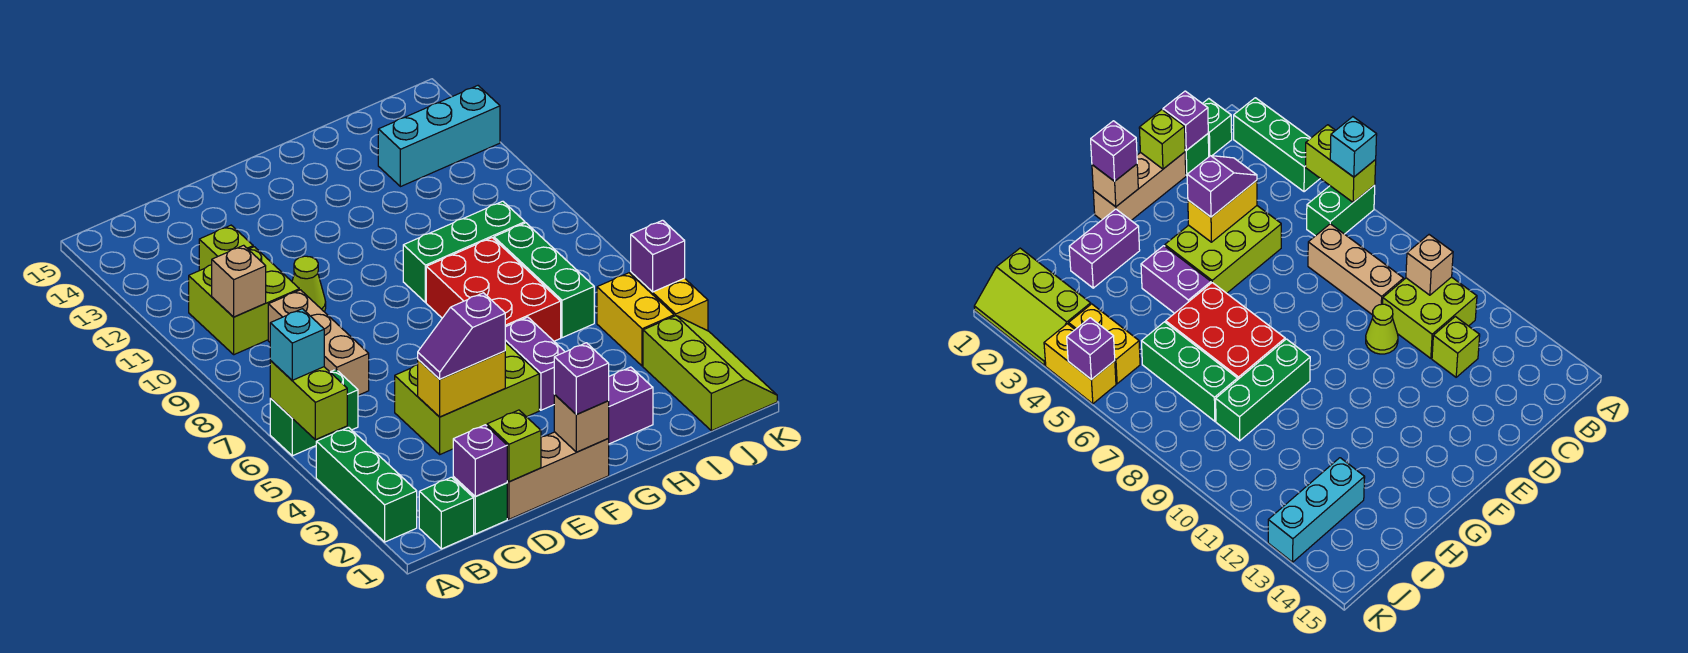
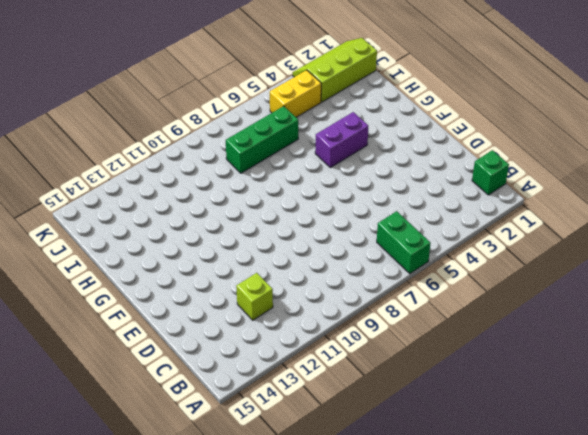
none -> green brick A2:A4 level 1
none -> lime brick B10:C11 level 1
none -> green brick C1 level 1

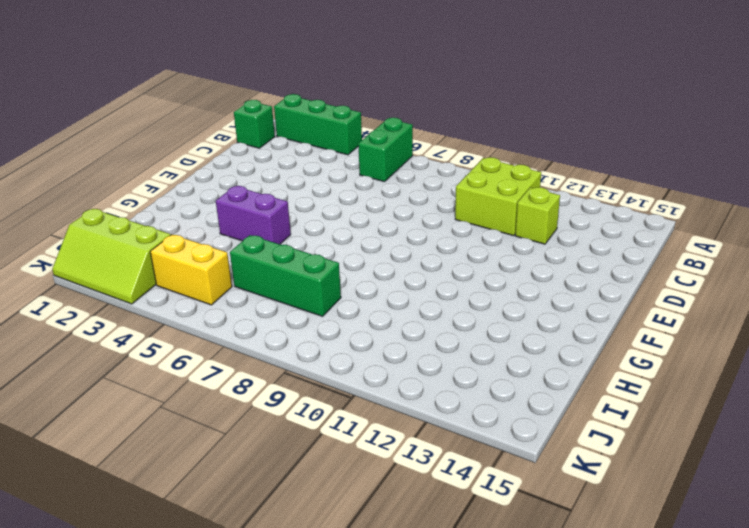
none -> green brick C1 level 1
none -> tan brick C7:C9 level 1
none -> tan brick D1:F1 level 1

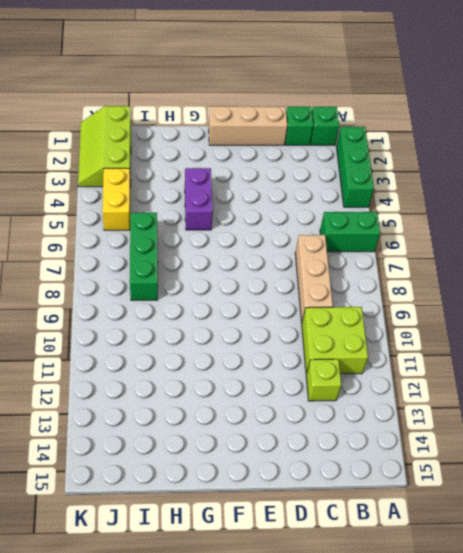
none -> lime brick D4:F5 level 1
none -> lime cone D10 level 1
none -> purple brick G2:H2 level 1

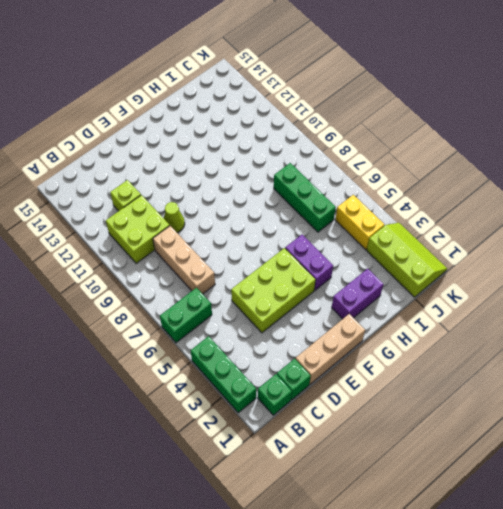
none -> red brick G6:H8 level 1
none -> green brick G9:I9 level 1
none -> cyan brick I13:K13 level 1

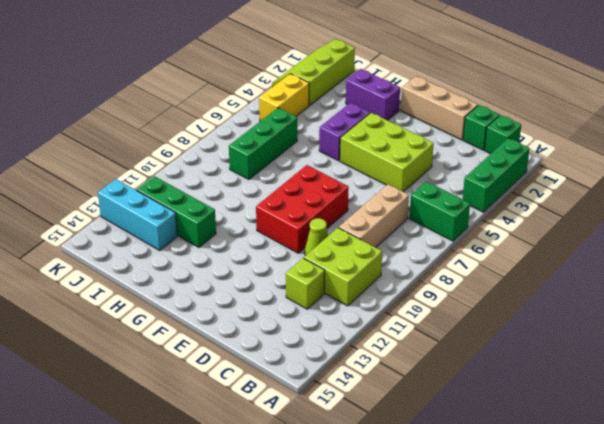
red brick E8:F10 level 1 -> red brick G6:H8 level 1
green brick H12:J12 level 1 -> green brick G9:I9 level 1
none -> yellow brick K4:K5 level 1
none -> lime brick A5:A6 level 2
none -> tan brick B10 level 2

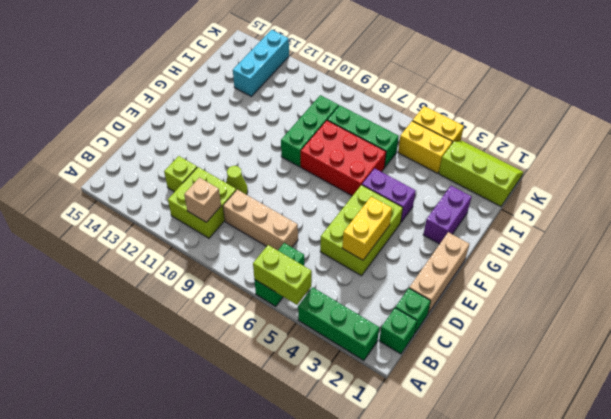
none -> purple brick C1 level 2
none -> lime brick D1 level 2
none -> tan brick F1 level 2

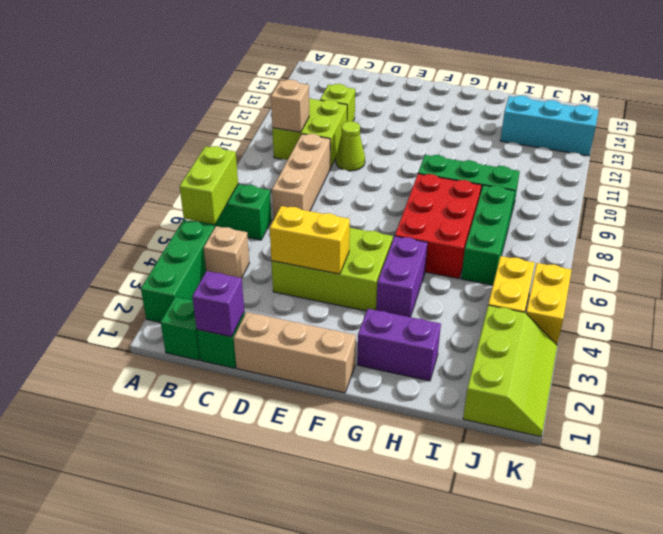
tan brick B4 level 1 -> tan brick F1 level 2
none -> lime brick D1 level 2
none -> purple brick K5 level 2
none -> cyan brick A6 level 3

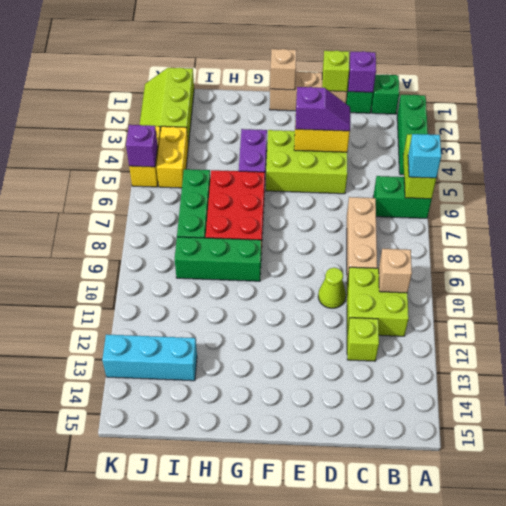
none -> purple brick G2:H2 level 1
none -> purple brick F1 level 3

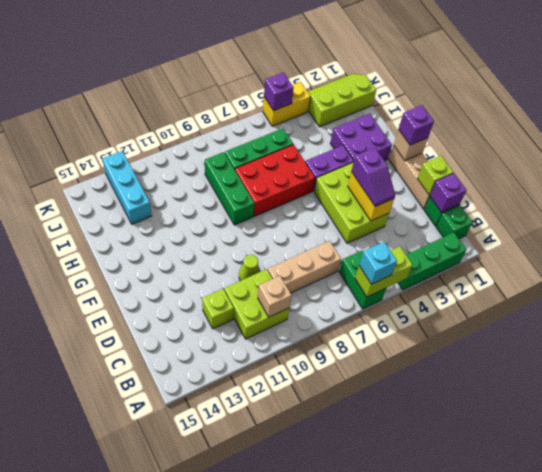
purple brick G2:H3 level 1 -> purple brick G2:H2 level 1
none -> yellow brick J4:J5 level 1

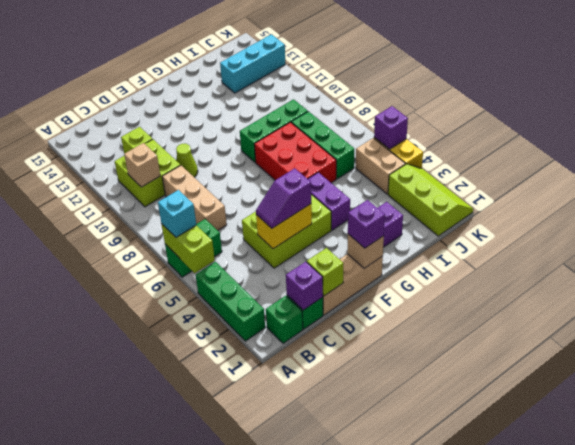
tan brick J4:J5 level 1 -> yellow brick J4:J5 level 1

